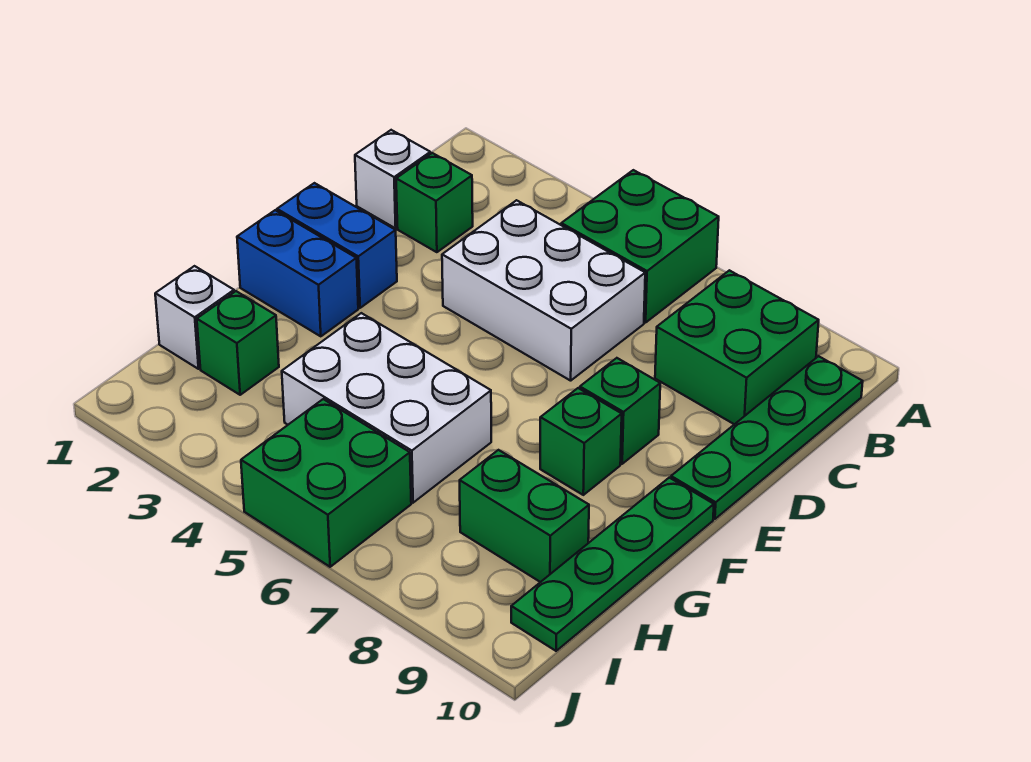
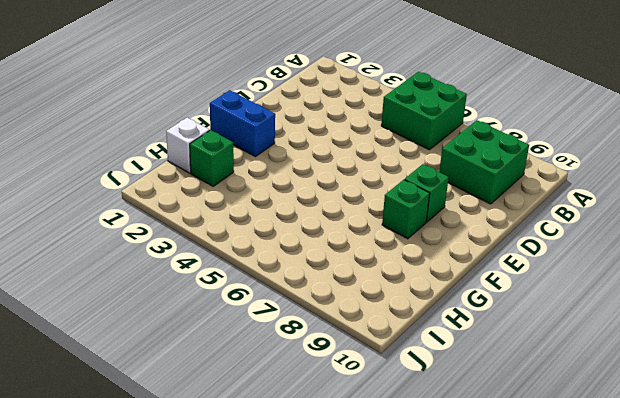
none -> green plate B10:E10 level 1
none -> white brick C1 level 1
none -> green brick C2 level 1

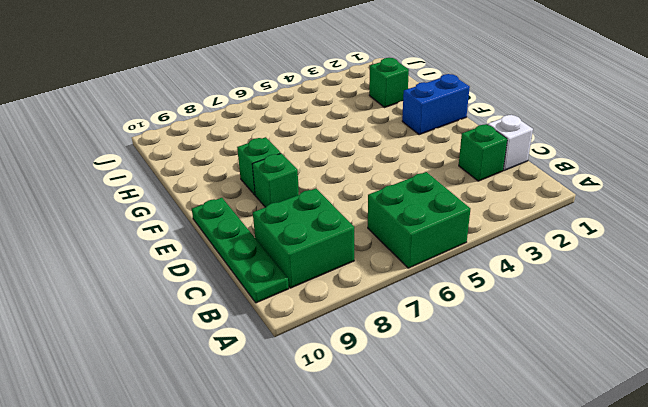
none -> white brick C4:D6 level 1
none -> blue brick E1:E2 level 1
none -> green plate F10:I10 level 1

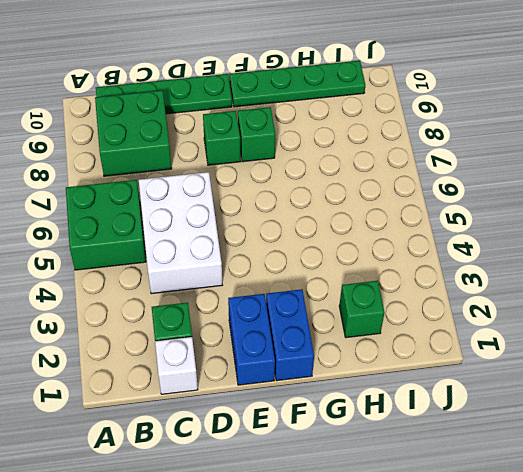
none -> white brick G4:H6 level 1
none -> white brick H1 level 1
none -> green brick H8:H9 level 1

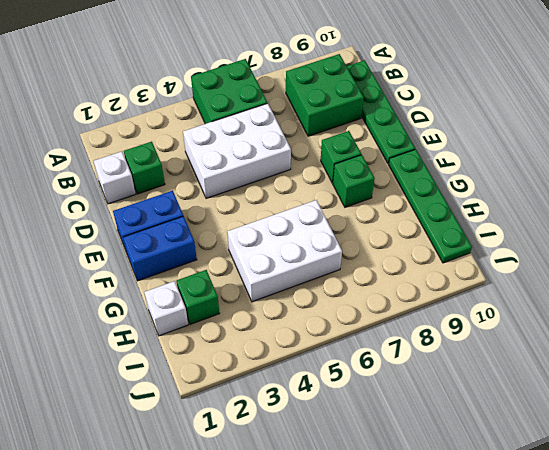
none -> green brick H8:H9 level 1
none -> green brick I5:J6 level 1

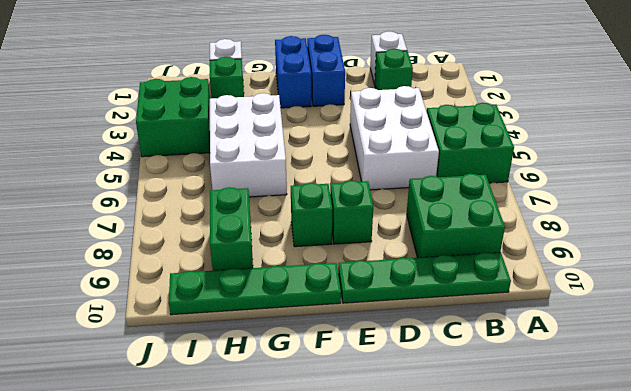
green brick I3:J4 level 1 -> green brick I5:J6 level 1

